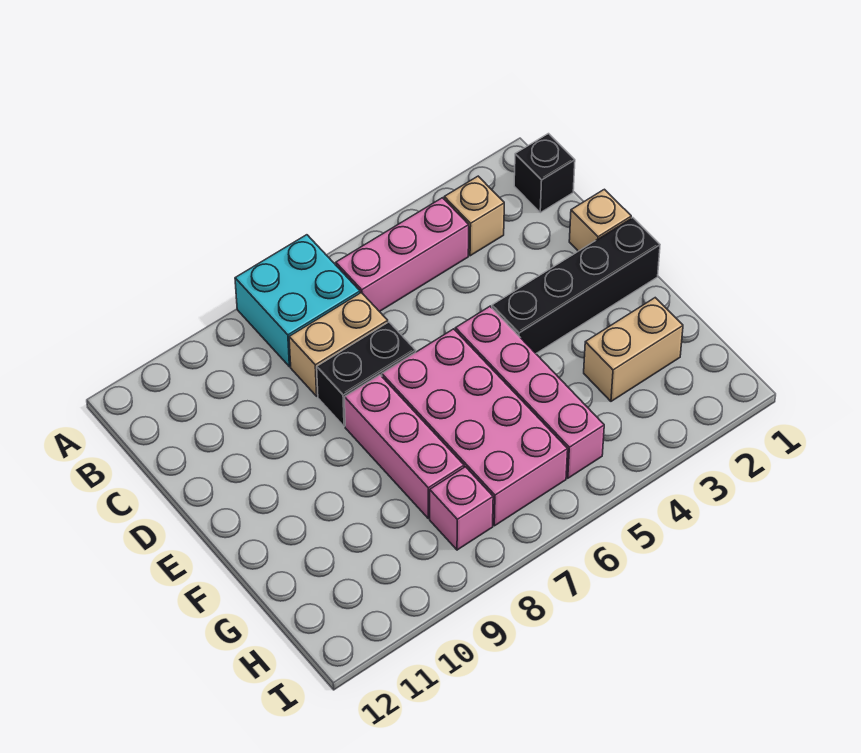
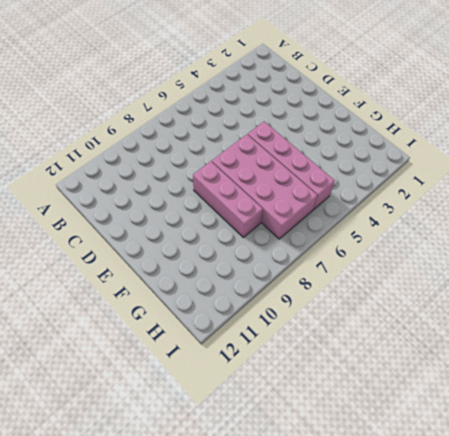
none -> cyan brick A7:B8 level 1
none -> black brick B1 level 1
none -> tan brick B3 level 1

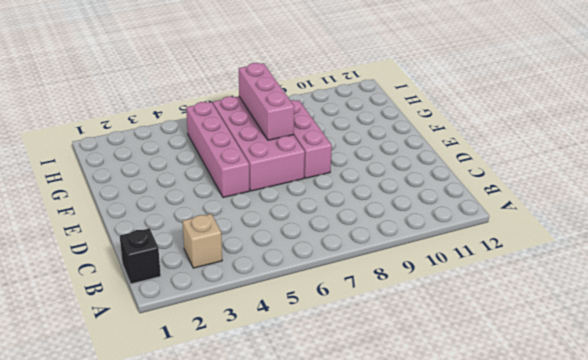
pink brick F7:H7 level 2 -> pink brick B4:B6 level 1
none -> cyan brick A7:B8 level 1
none -> tan brick C7:C8 level 1
none -> tan brick D1 level 1

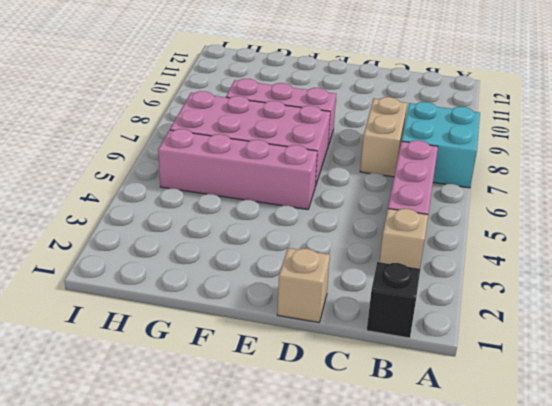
none -> black brick D7:D8 level 1
none -> black brick E1:E4 level 1
none -> tan brick G2:G3 level 1

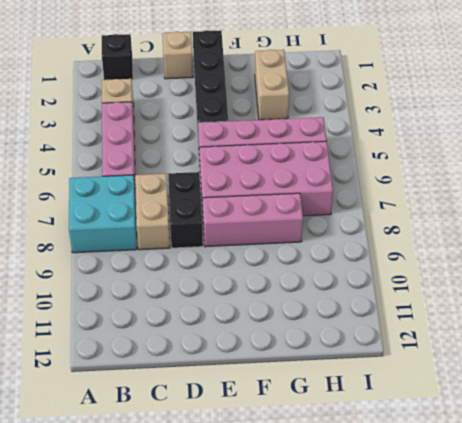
none -> pink brick H8 level 1

